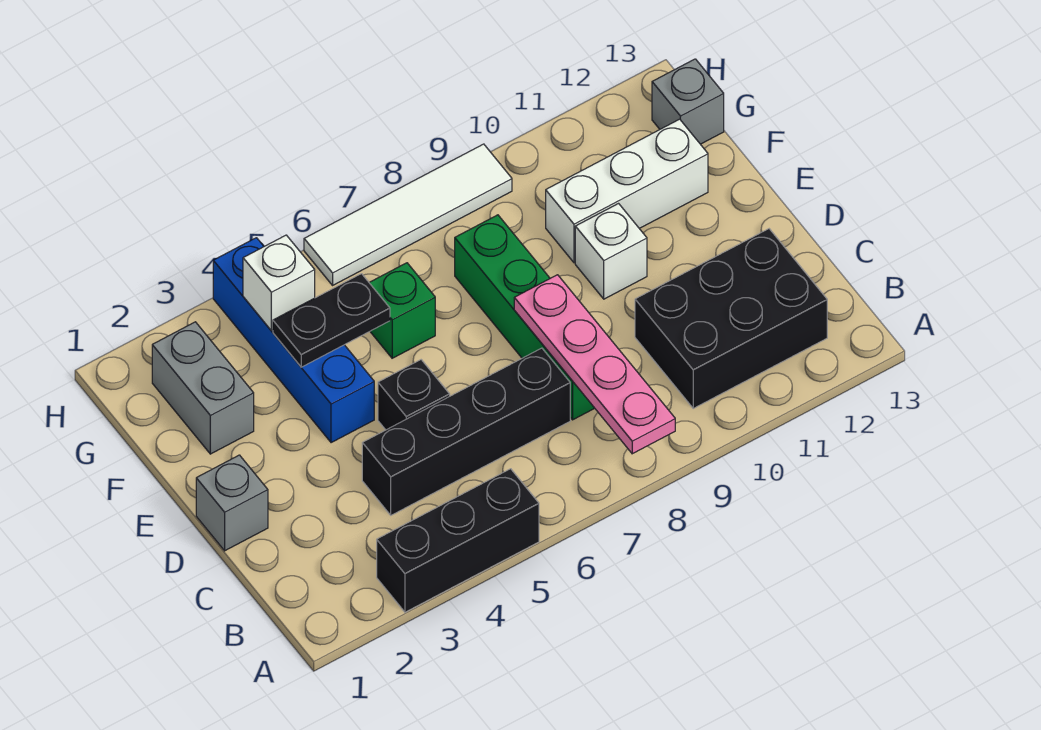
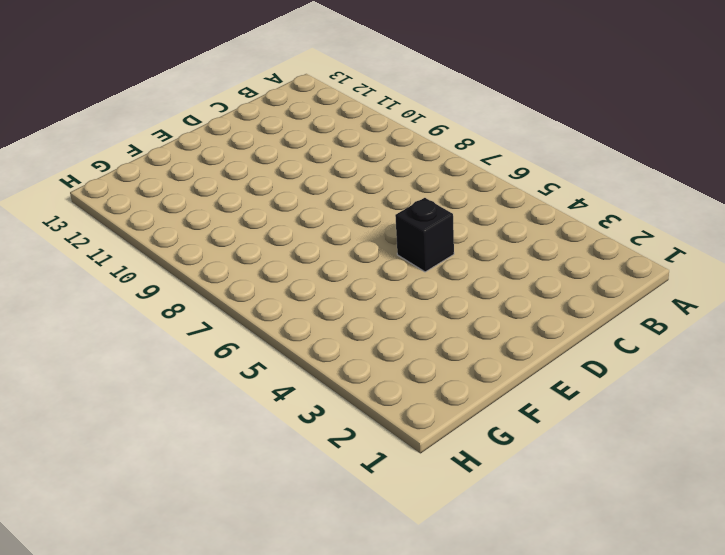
none -> black brick A3:A5 level 1
none -> black brick B10:C12 level 1
none -> black brick C4:C7 level 1

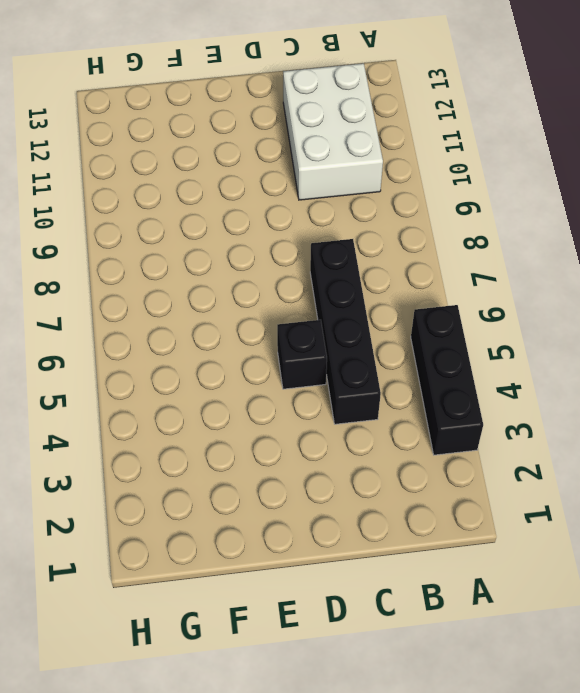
white brick B10:C12 level 1 -> black brick B10:C12 level 1
none -> green brick C8:F8 level 1
none -> grey brick D1 level 1
none -> blue brick E4:H4 level 1

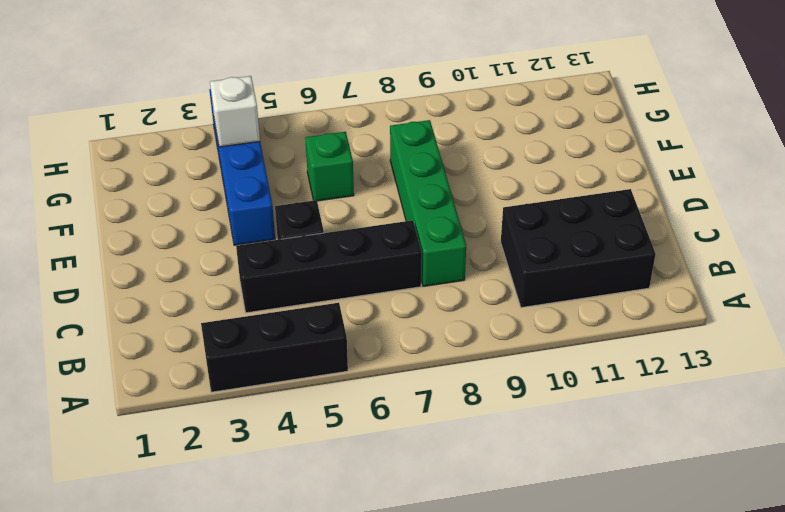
none -> grey brick D1 level 1
none -> white brick E10 level 1
none -> grey brick F2:G2 level 1

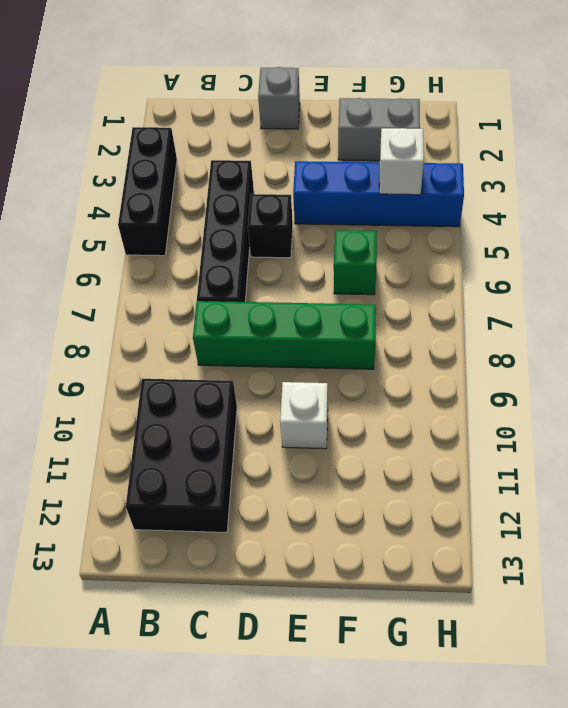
none -> white brick F10:F12 level 1
none -> grey brick G13 level 1
none -> white tile H6:H9 level 1

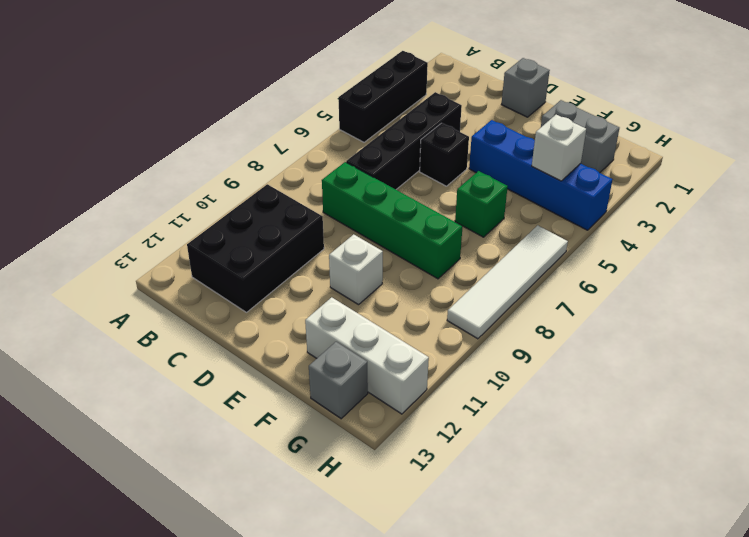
white brick F12:H12 level 1 -> white brick F10:F12 level 1
none -> pink plate A8:D8 level 2
none -> black plate F4:F5 level 2

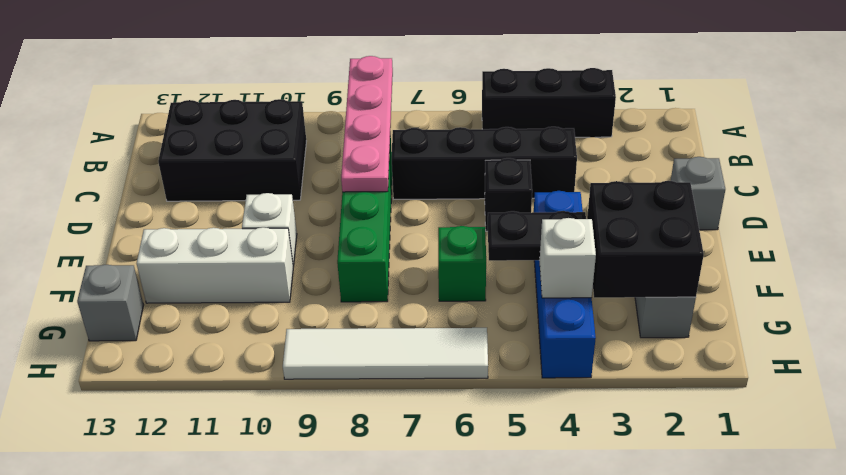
black brick F2:G3 level 2 -> none

